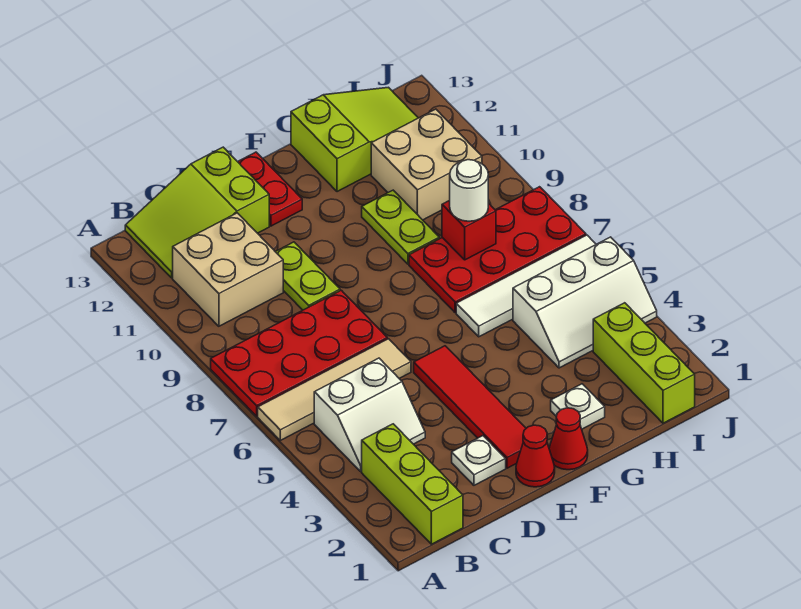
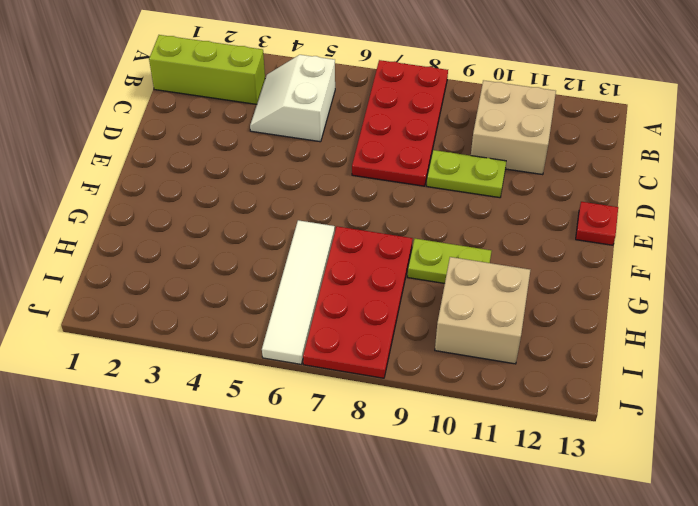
red plate E13 level 1 -> red plate E12:E13 level 1
none -> tan tile A6:D6 level 1
none -> lime slope B12:D13 level 1 top D
none -> white plate D2 level 1

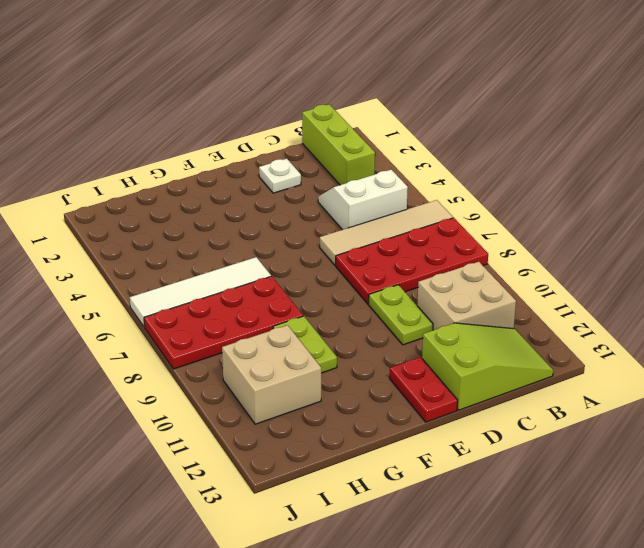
none -> red cone E1 level 1
none -> red tile E2:E5 level 1
none -> red cone F1 level 1

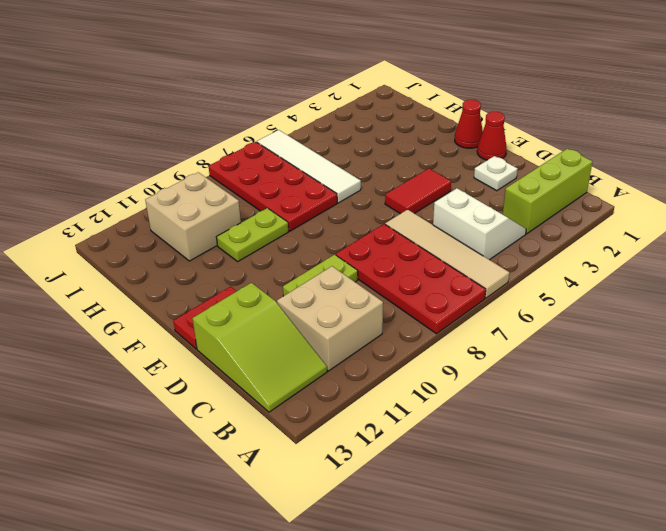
red tile E4:E5 level 1 -> red tile E2:E5 level 1
none -> white plate G2 level 1
none -> lime slope G12:I13 level 1 top G
none -> white slope H4:J5 level 1 top 5

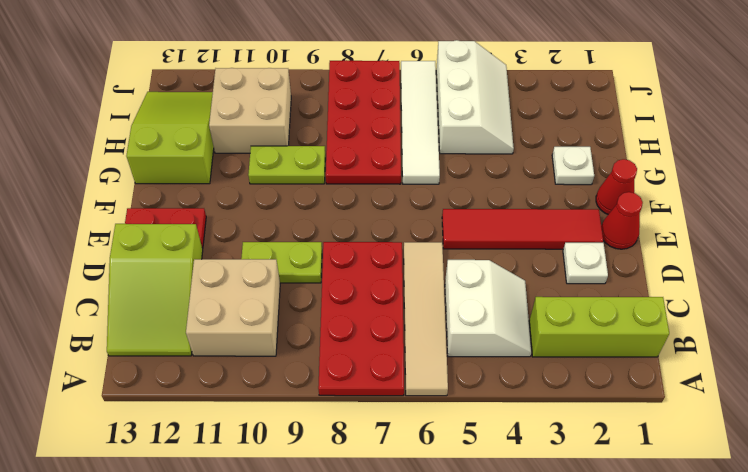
none -> lime brick I1:I3 level 1
none -> red brick H8 level 2
none -> white round brick H8 level 3

